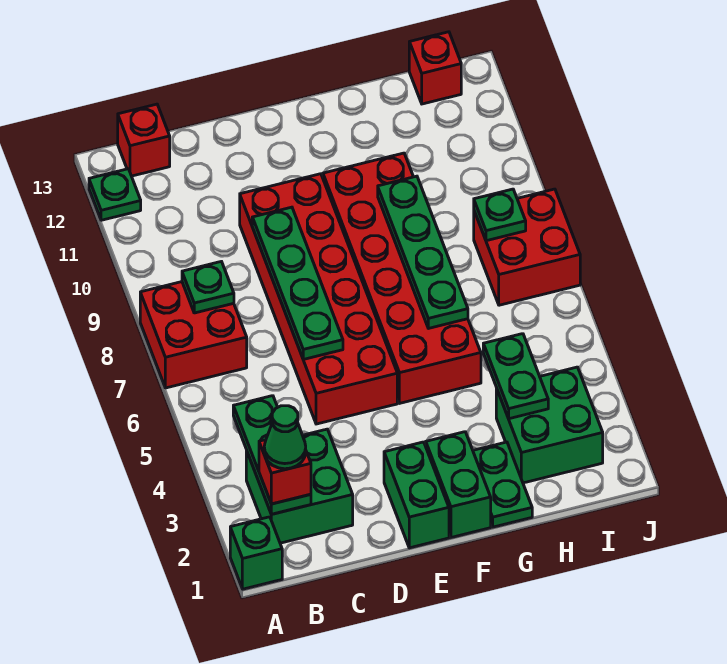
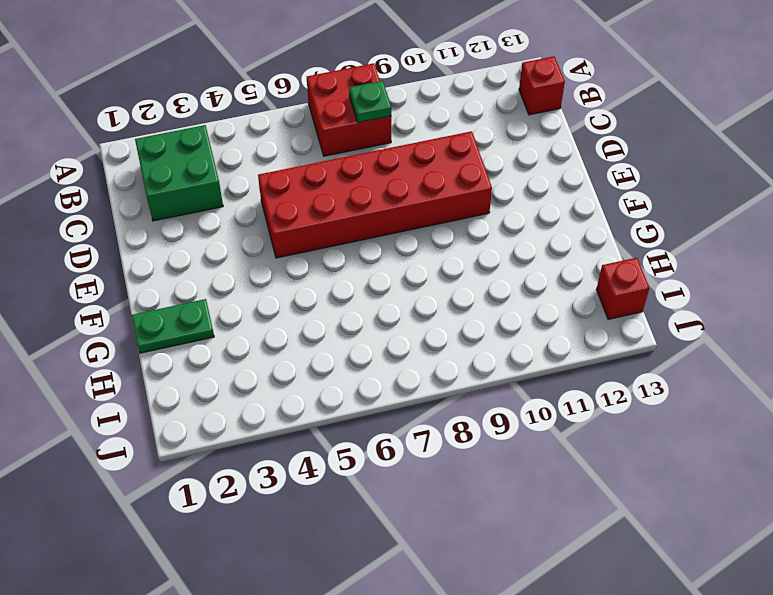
none -> green brick A1 level 1
none -> green plate A12 level 1
none -> green brick E1:E2 level 1

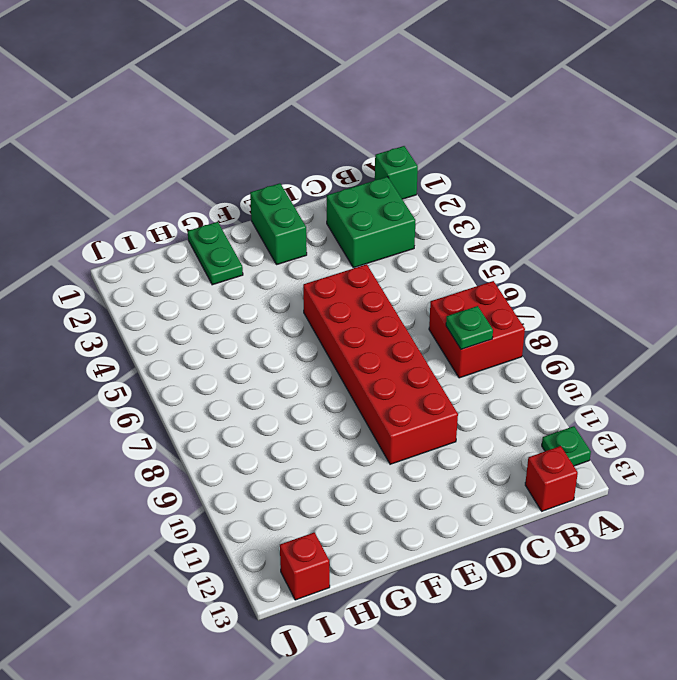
none -> green brick F1:F2 level 1
none -> red brick F5:G10 level 1
none -> green brick H2:I3 level 1

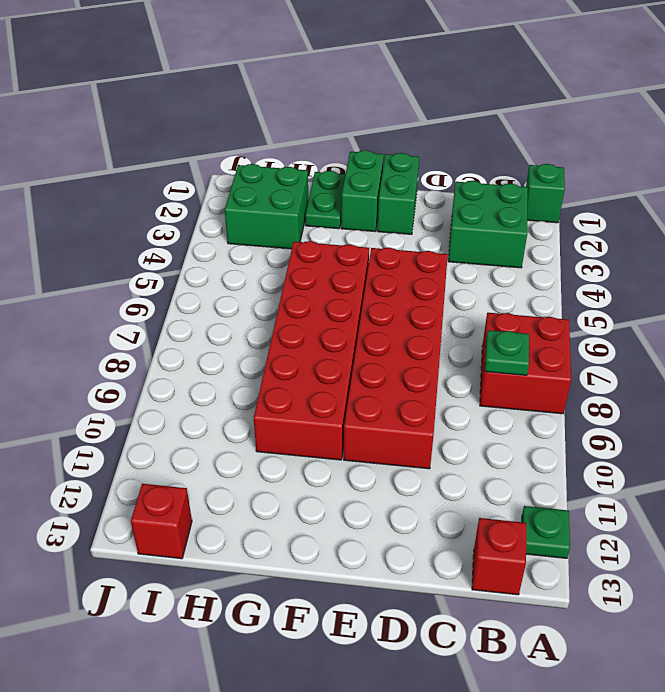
none -> red brick I7:J8 level 1
none -> green plate B2:B4 level 2
none -> green plate D6:D9 level 2

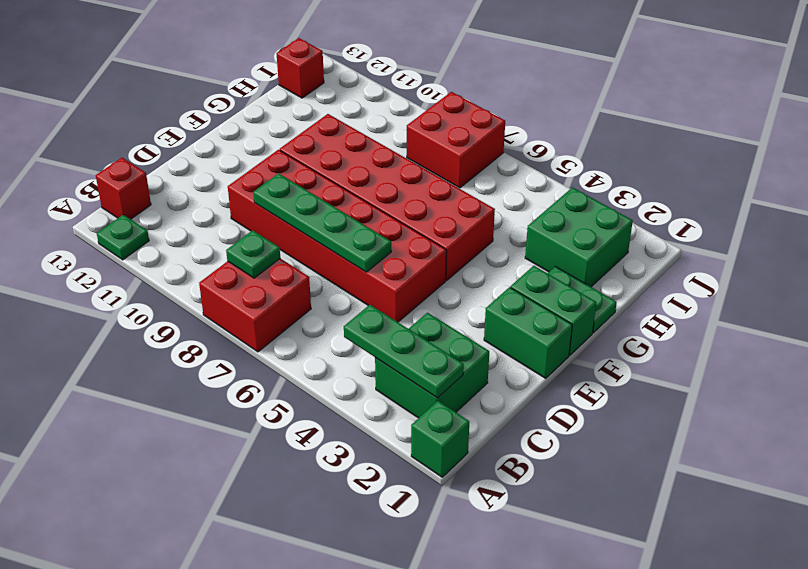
none -> green plate G6:G9 level 2
none -> green plate H3:H4 level 2
none -> green plate I8 level 2

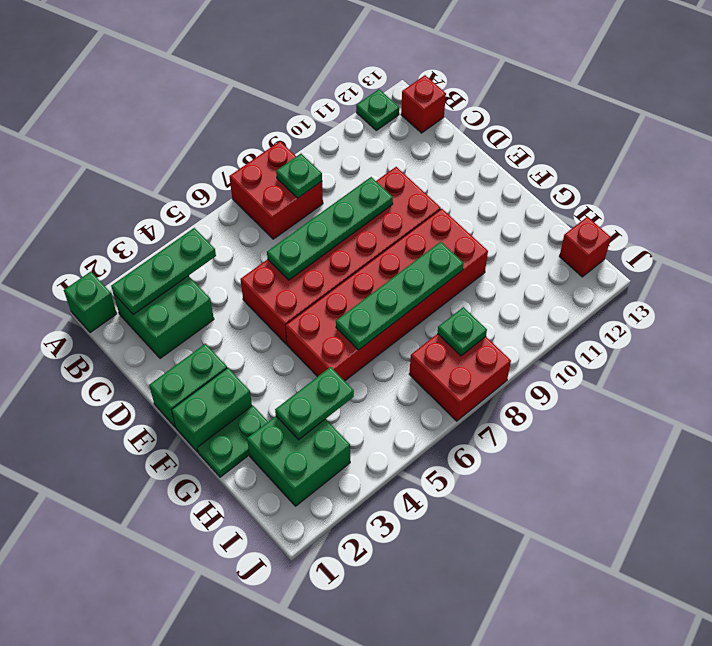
none -> red brick B2 level 3
none -> green cone B2 level 4

